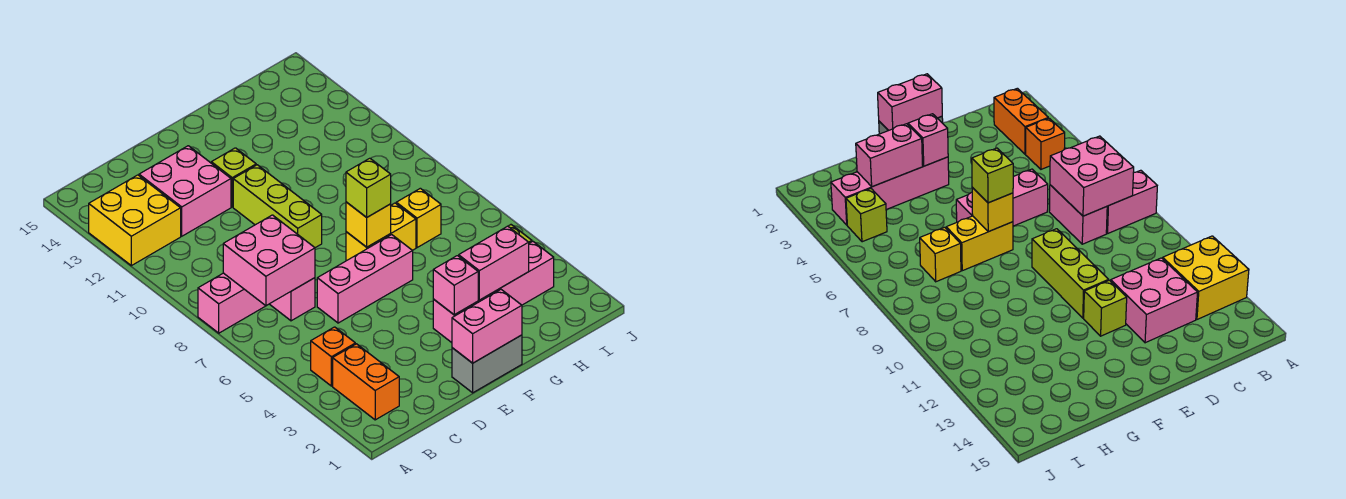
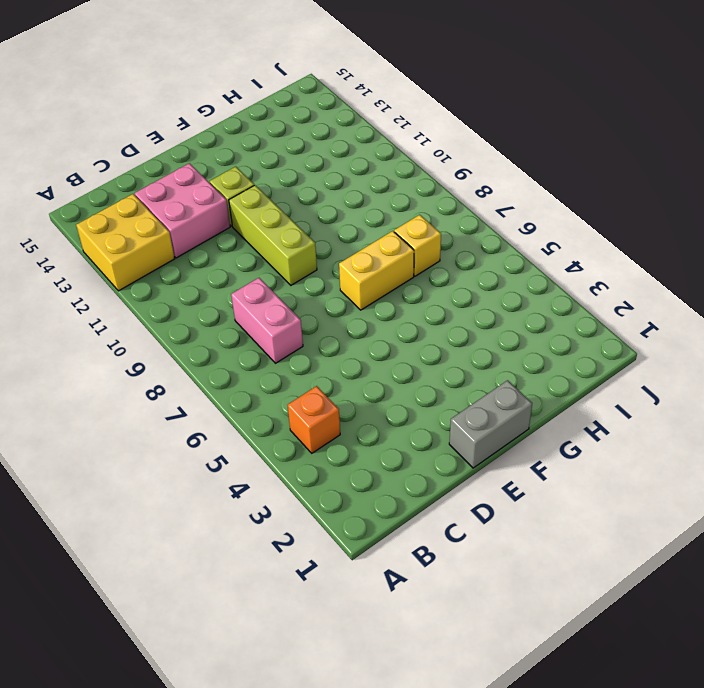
none -> pink brick A8:B8 level 1
none -> orange brick B2:B3 level 1
none -> pink brick D6:F6 level 1

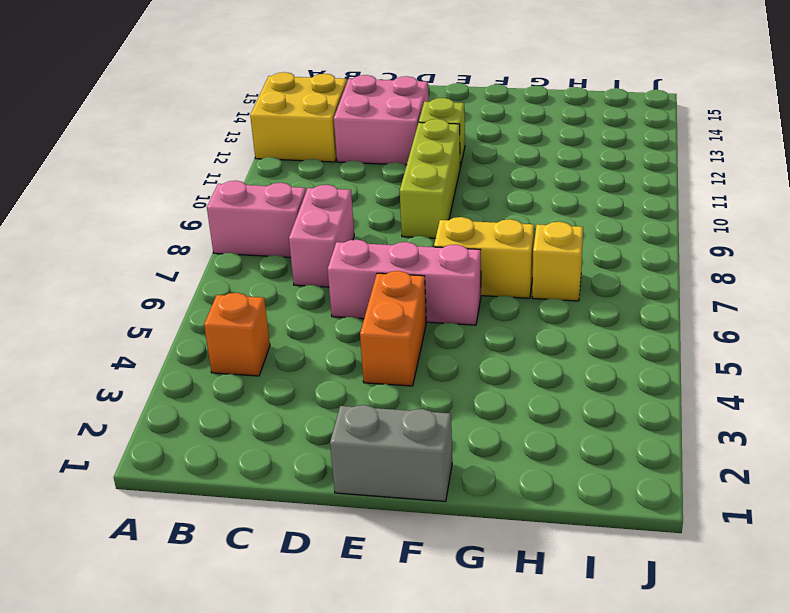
orange brick E4:E5 level 1 -> orange brick B2:B3 level 1
none -> pink brick F3:I3 level 1
none -> lime brick I4 level 1
none -> pink brick B7:C8 level 2

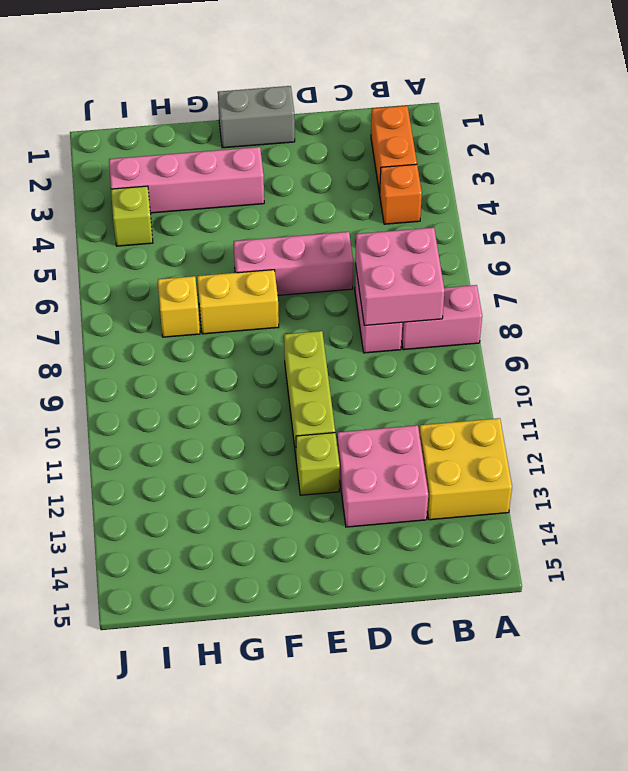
none -> pink brick E1:F1 level 2
none -> pink brick F3 level 2
none -> yellow brick F7 level 2

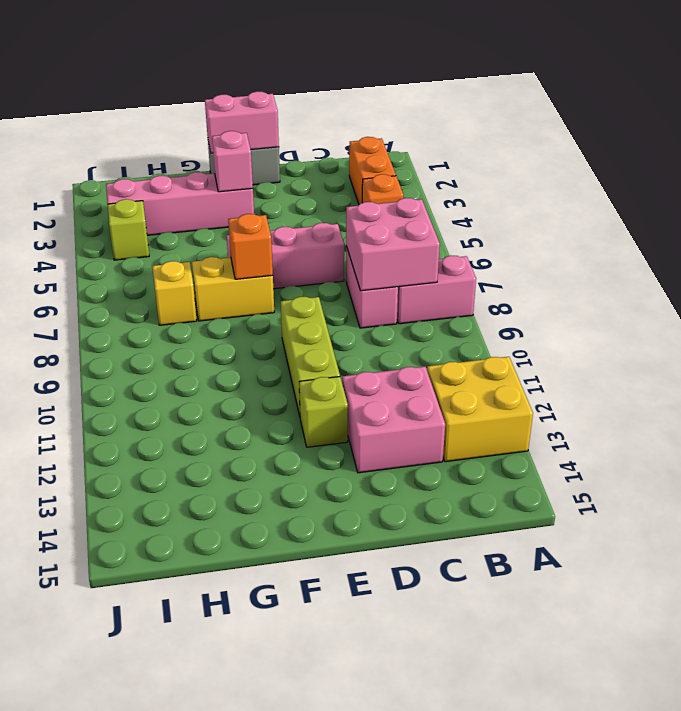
orange brick F7 level 2 -> yellow brick F7 level 2
none -> pink brick G3:H3 level 2
none -> lime brick F7 level 3

